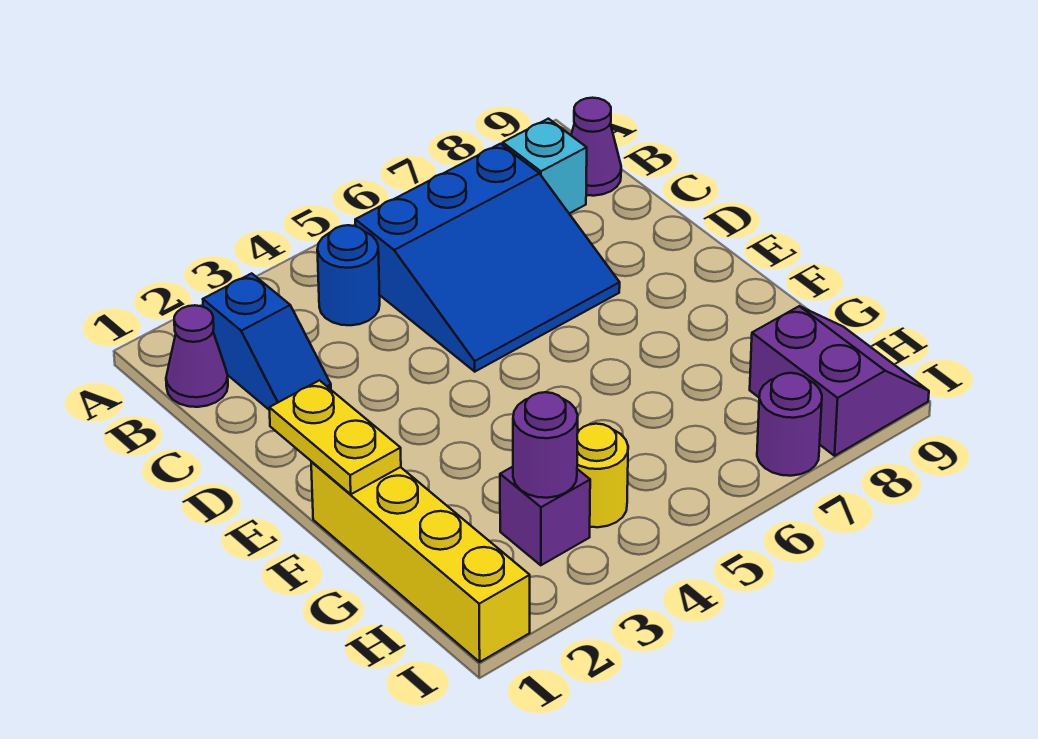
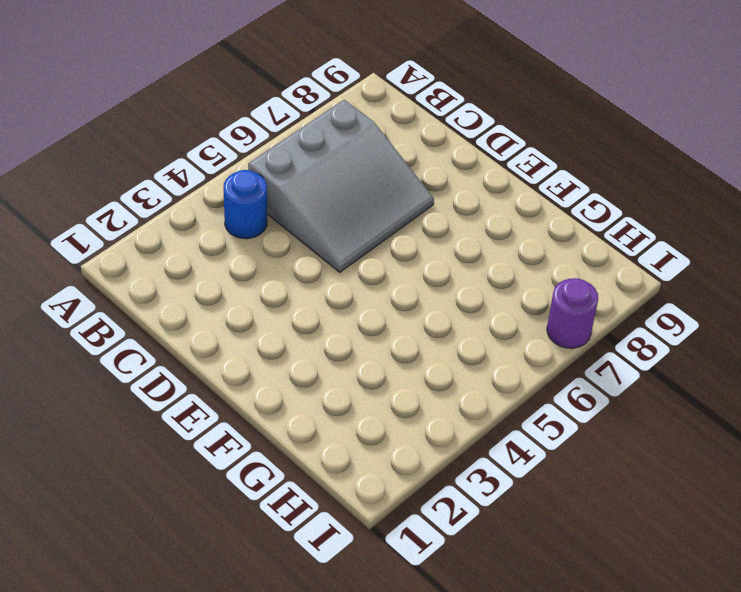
grey slope B5:D7 level 1 top B -> blue slope B5:D7 level 1 top B
none -> purple cone B1 level 1
none -> blue slope B2:C2 level 1 top B
none -> cyan brick B8 level 1

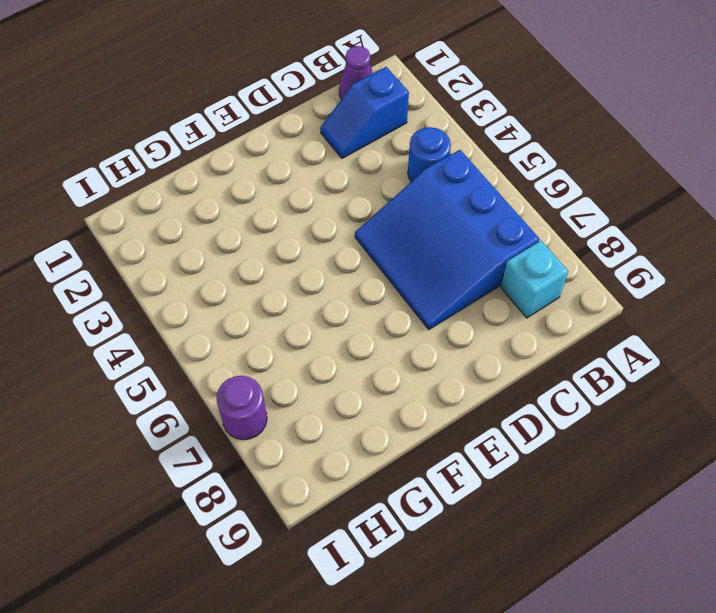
none -> purple cone B9 level 1
none -> yellow brick F1:I1 level 1
none -> purple brick H3 level 1

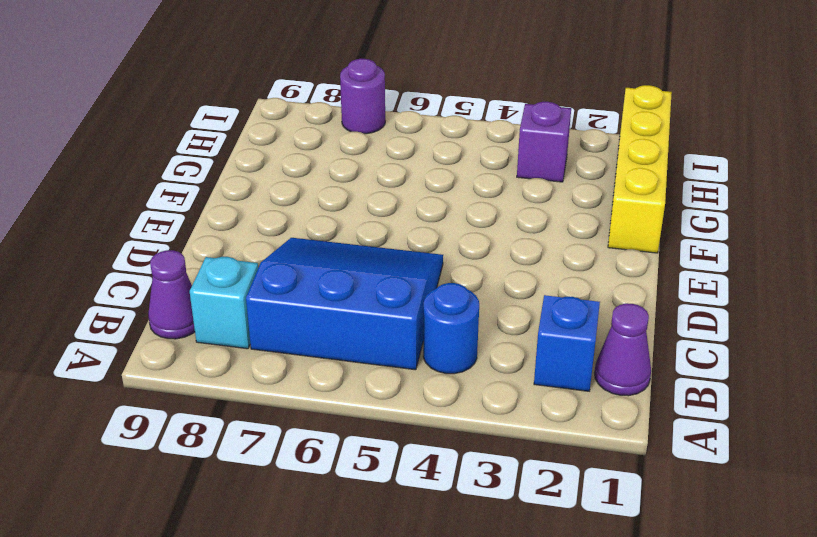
none -> yellow round brick H4 level 1
none -> purple slope H8:I9 level 1 top 8
none -> yellow plate E1:F1 level 2

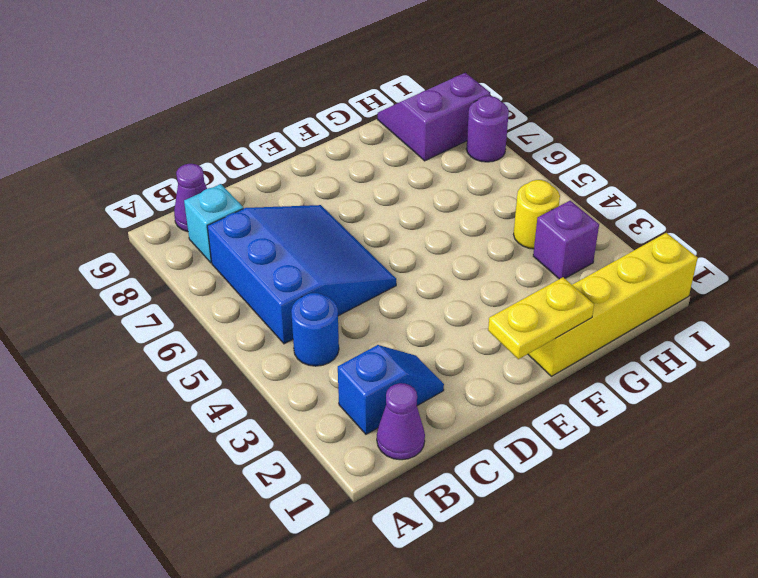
none -> purple round brick H3 level 2

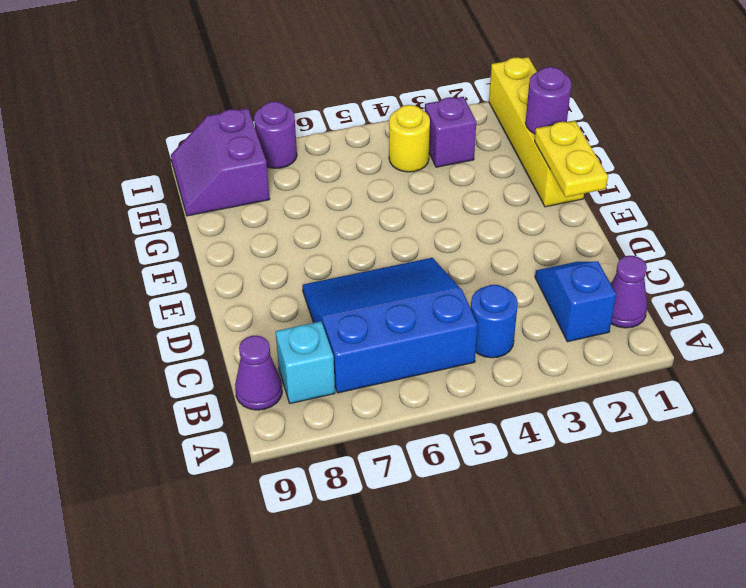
purple round brick G1 level 2 -> purple round brick H3 level 2

